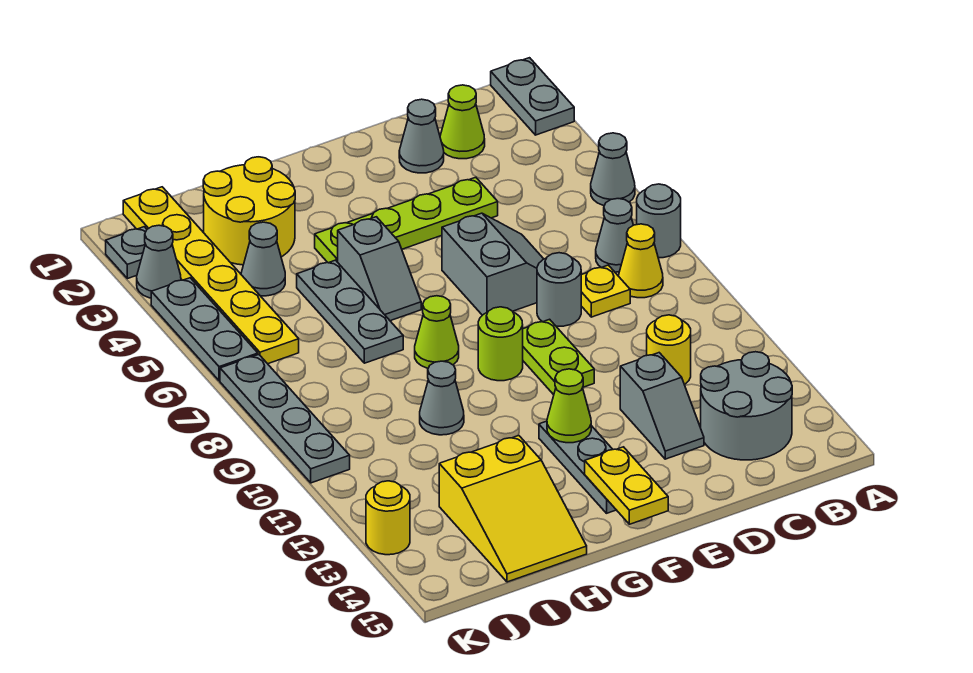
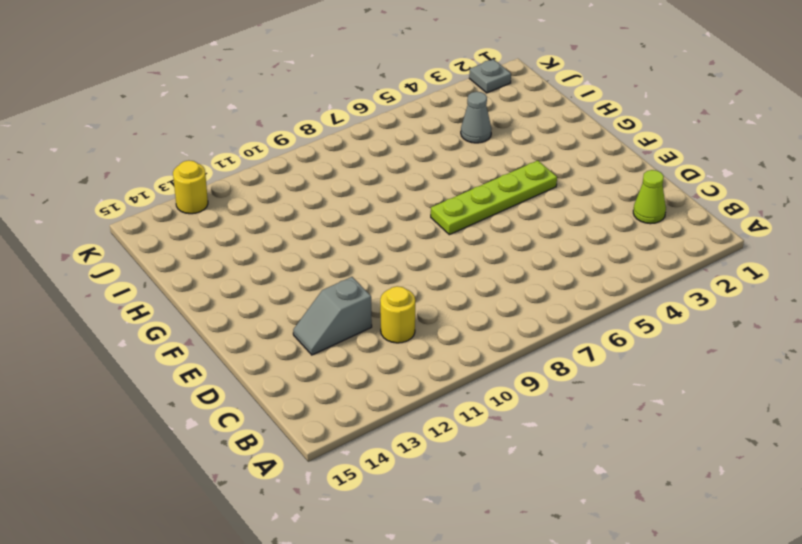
lime plate F4:F7 level 1 -> lime plate D4:G4 level 1
none -> grey plate A1:A2 level 1
none -> grey cone A5 level 1
none -> grey round brick A7 level 1
none -> grey cone B7 level 1

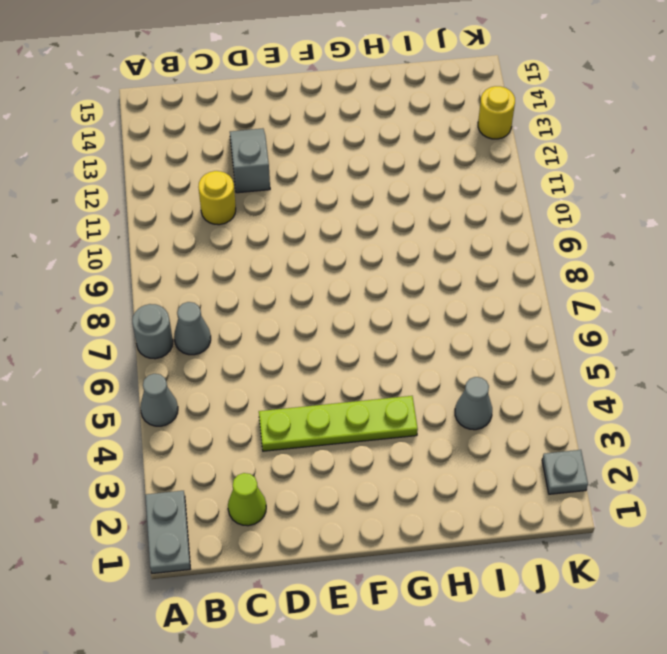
none -> yellow cone B8 level 1
none -> grey round brick B13:C14 level 1
none -> yellow plate C8 level 1
none -> grey cone D2 level 1

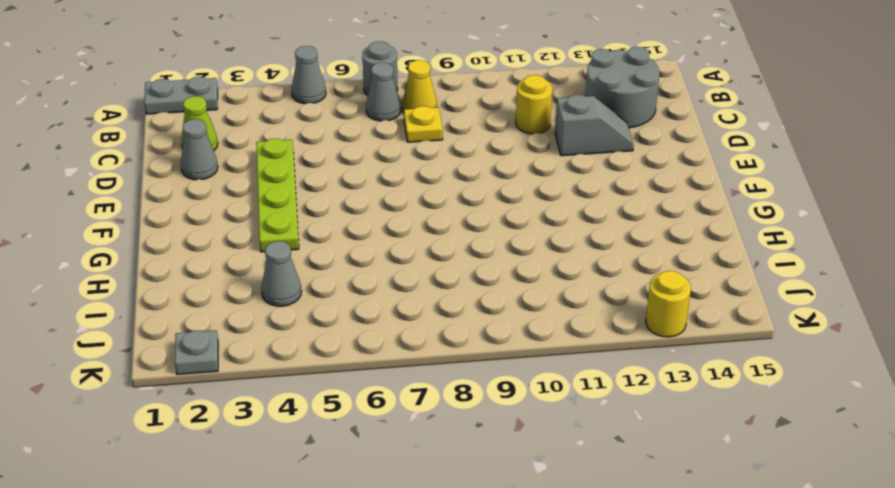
none -> grey slope D6:E7 level 1 top E
none -> grey round brick D8 level 1
none -> lime plate E9:E10 level 1
none -> lime round brick F9 level 1

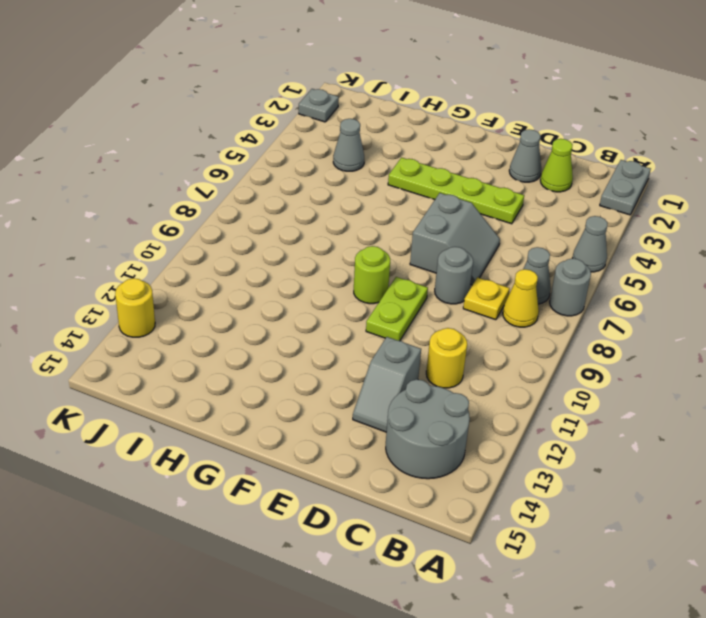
none -> grey plate F12:F14 level 1
none -> grey slope G5:G6 level 1 top 5
none -> lime cone G8 level 1
none -> yellow round brick H2:I3 level 1

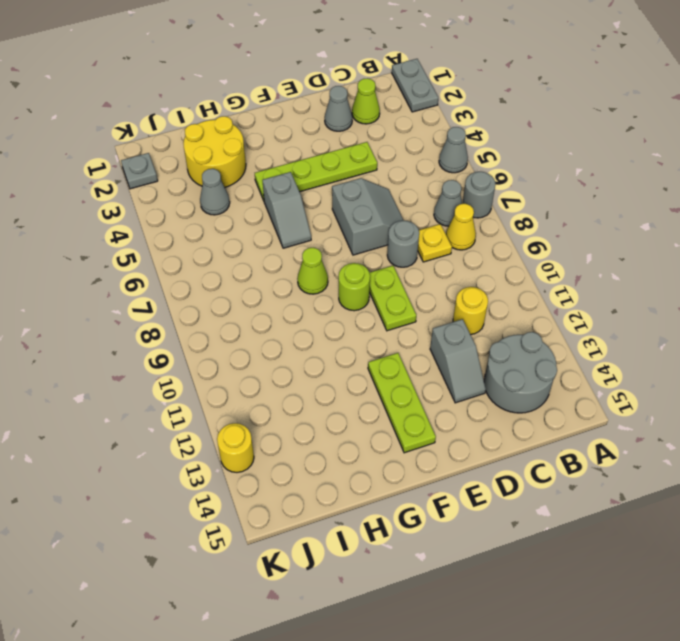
lime plate F12:F14 level 1 -> grey plate F12:F14 level 1
none -> grey plate H5:H7 level 1
none -> grey cone H10 level 1
none -> yellow slope H13:I15 level 1 top 13
none -> yellow plate J1:J6 level 1

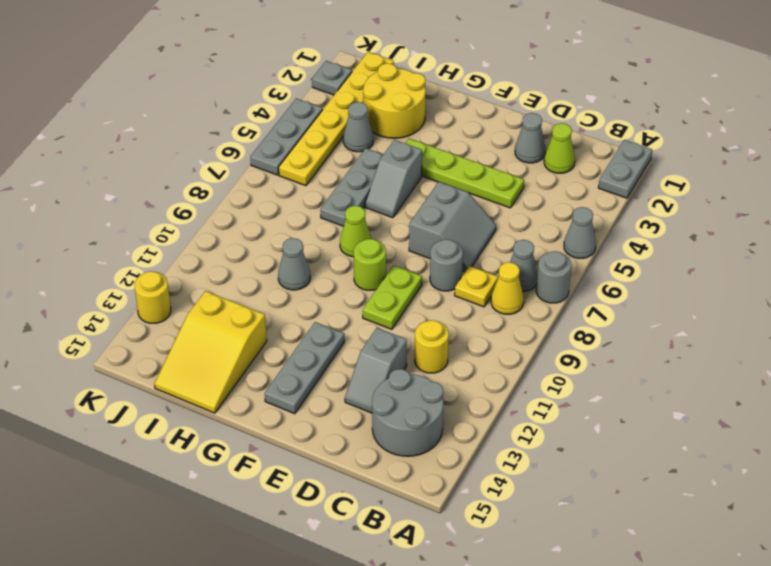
none -> grey cone K3 level 1
none -> grey plate K7:K10 level 1
none -> lime cone F12 level 2
none -> yellow plate F14:F15 level 2

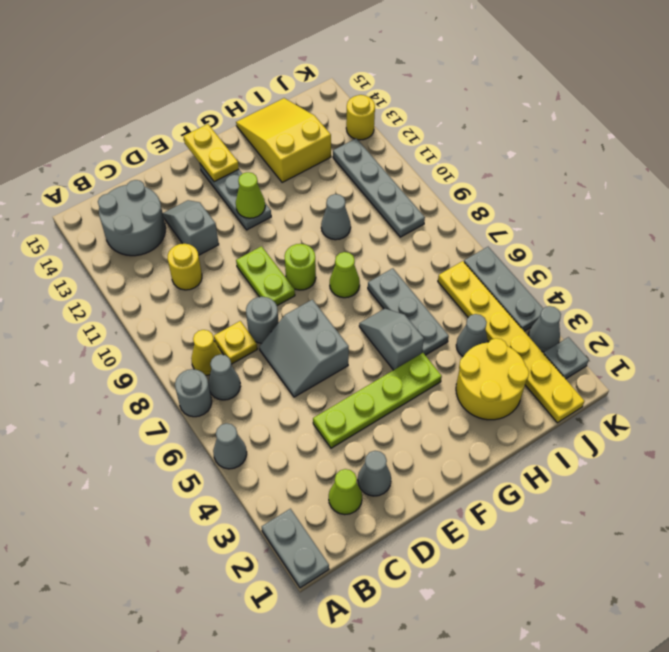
grey plate J9:J12 level 1 -> grey plate K7:K10 level 1

